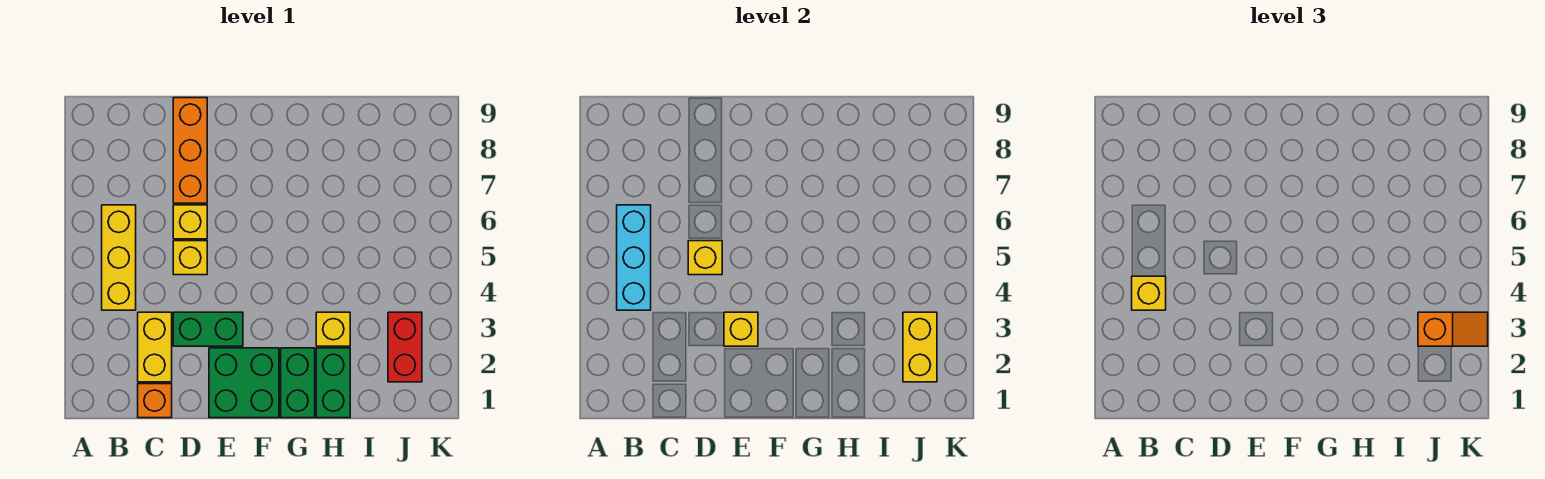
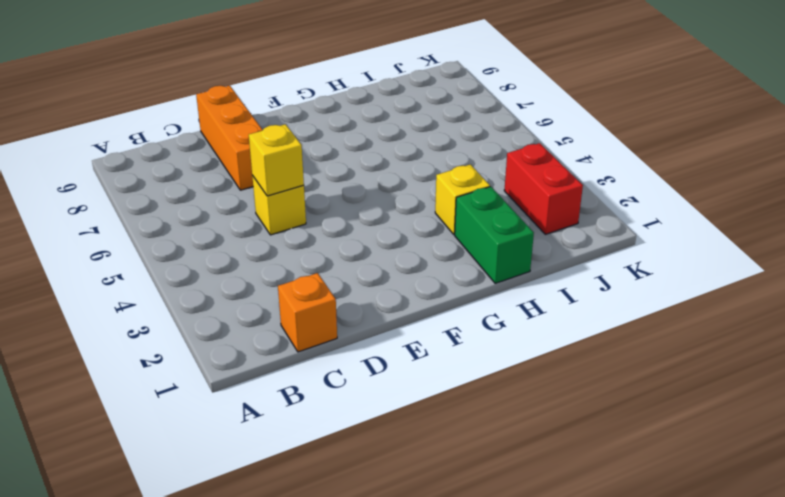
none -> yellow brick B4:B6 level 1
none -> yellow brick C2:C3 level 1
none -> green brick D3:E3 level 1

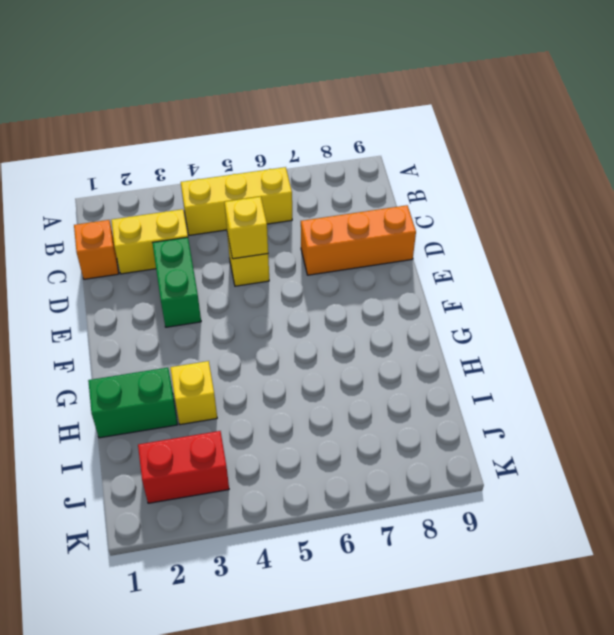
none -> yellow brick D6 level 1
none -> green brick E1:F2 level 1
none -> green brick G1:G2 level 1

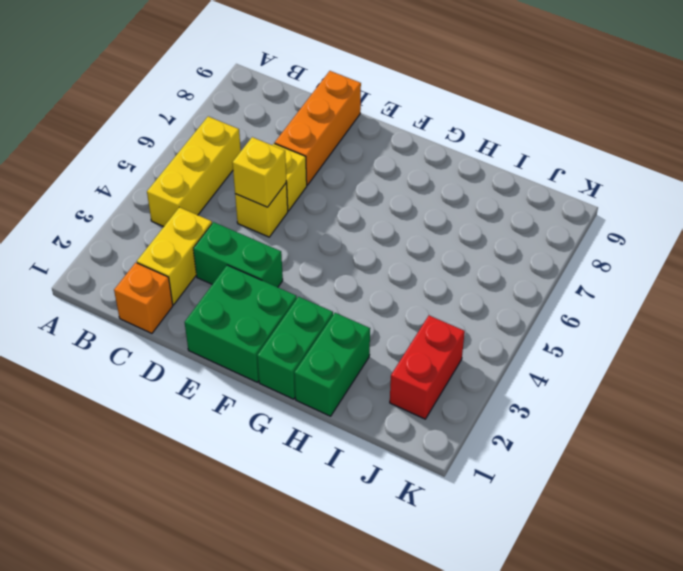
none -> yellow brick H3 level 1
none -> cyan brick B4:B6 level 2
none -> yellow brick E3 level 2

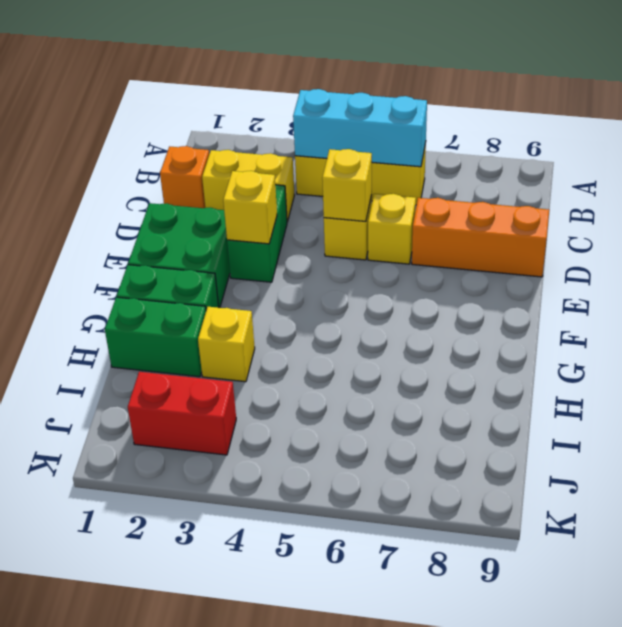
none -> yellow brick J2:J3 level 2
none -> yellow brick B4 level 3
none -> orange slope J3:K3 level 3 top J

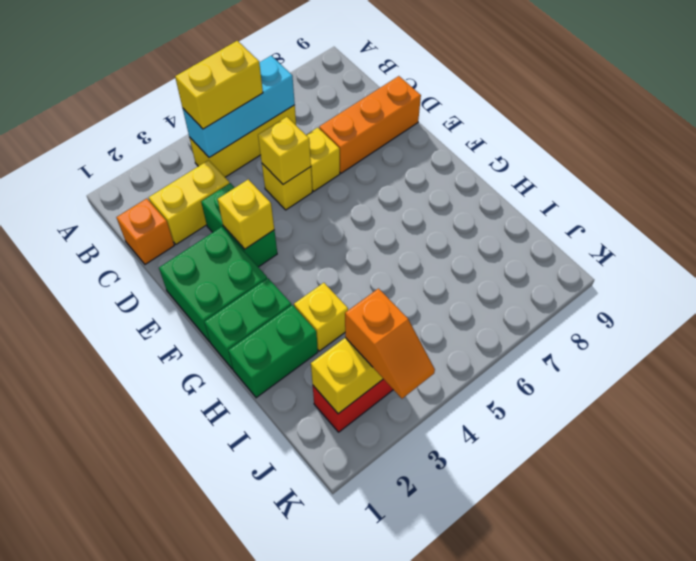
yellow brick B4:B5 level 3 -> yellow brick B4 level 3

